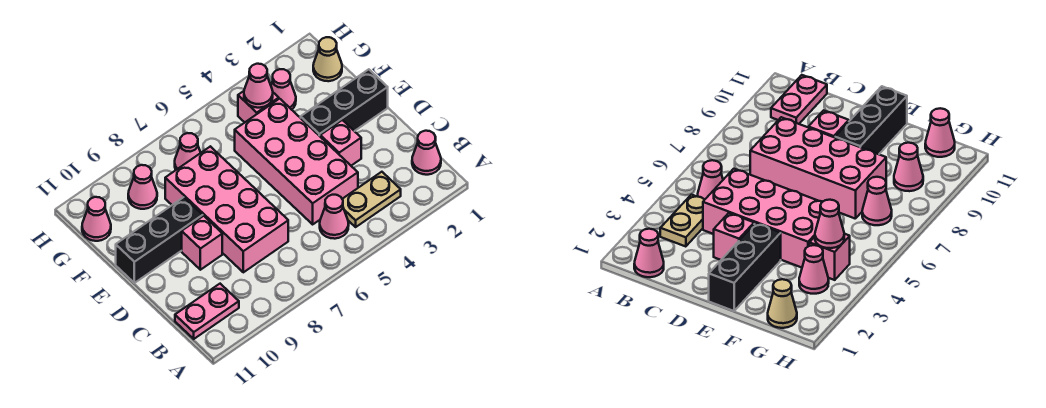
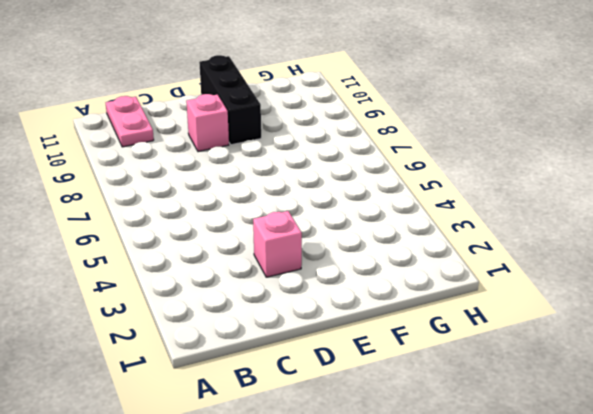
none -> pink cone B1 level 1
none -> tan plate B3:B4 level 1
none -> pink cone B5 level 1

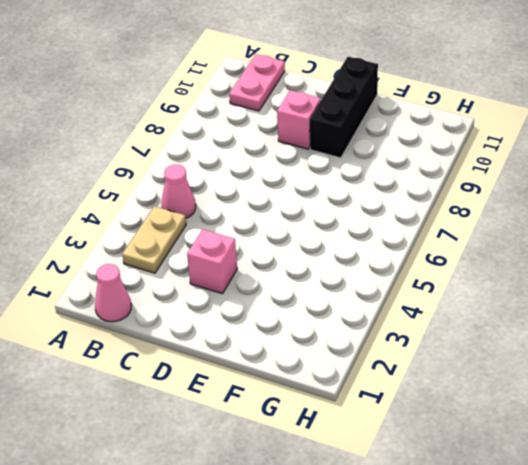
none -> pink brick C4:F5 level 1
none -> pink brick C7:F8 level 1
none -> black brick E1:E3 level 1

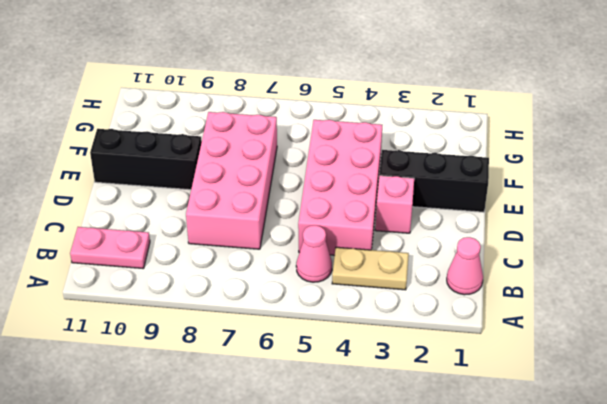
none -> pink brick D9 level 1
none -> tan cone G1 level 1
none -> pink cone G3 level 1

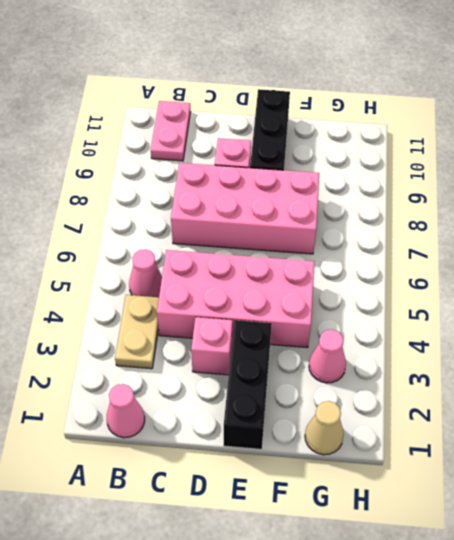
none -> pink brick G4 level 1
none -> pink cone G7 level 1
none -> pink cone G9 level 1

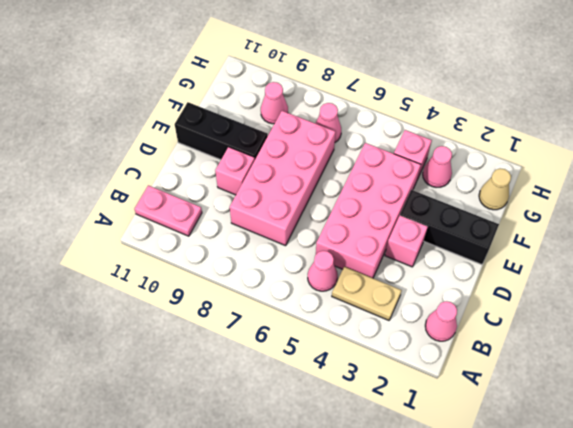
none -> pink cone G11 level 1
none -> pink cone G4 level 2

